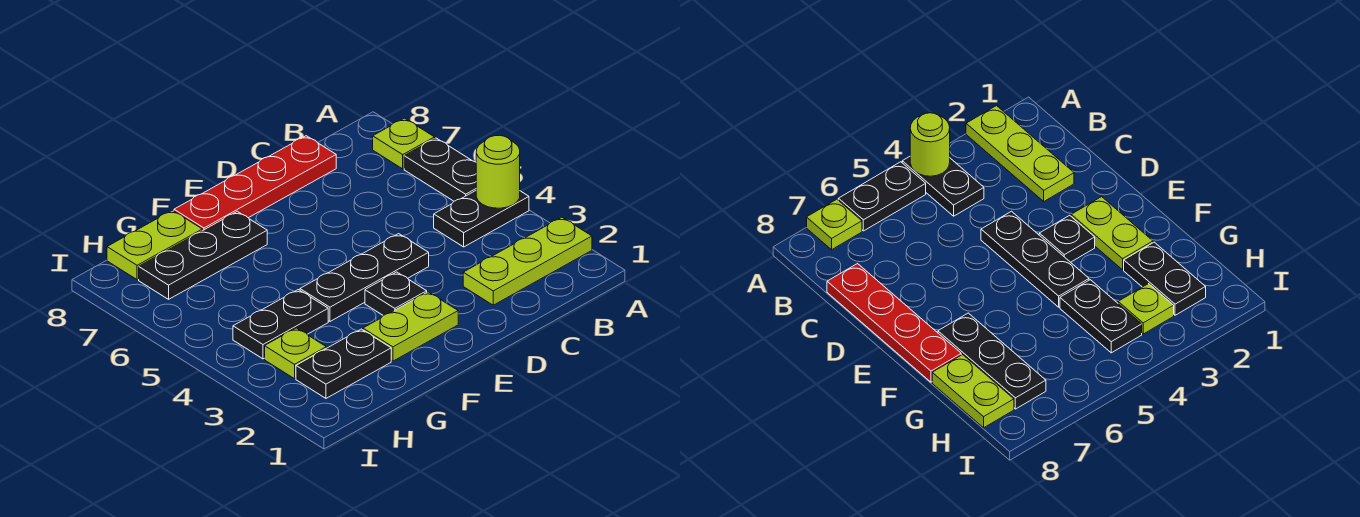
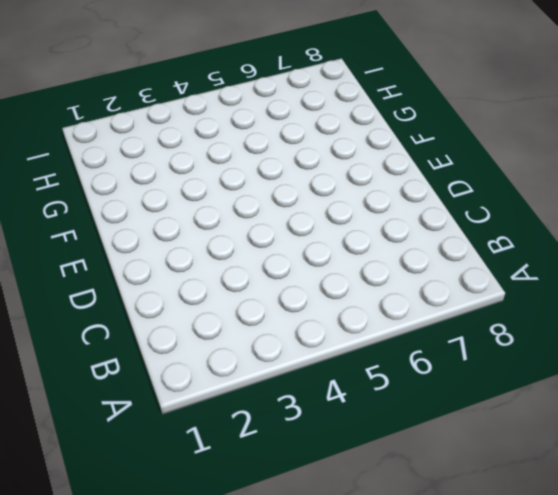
none -> lime plate A2:C2 level 1
none -> black plate A4:B4 level 1
none -> black plate A5:A6 level 1

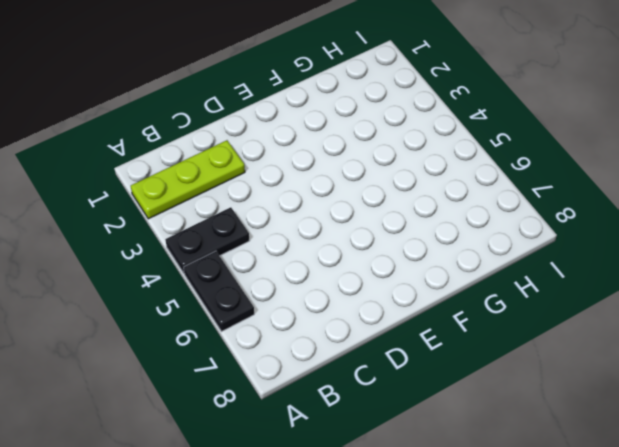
none -> lime plate A7 level 1
none -> red plate C8:F8 level 1
none -> black plate D4:F4 level 1

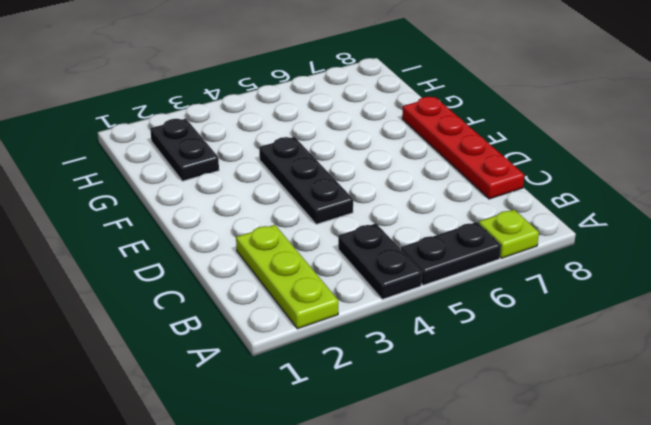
none -> lime plate E2:F2 level 1
none -> black plate E3 level 1
none -> black plate F7:H7 level 1

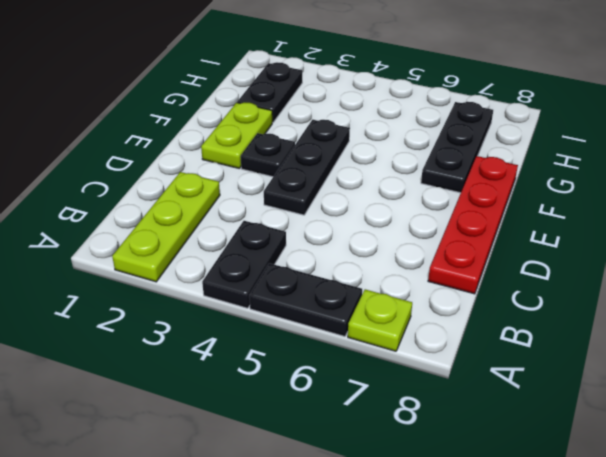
none -> black plate G4:H4 level 1
none -> lime plate G8:H8 level 1
none -> lime plate H3 level 1

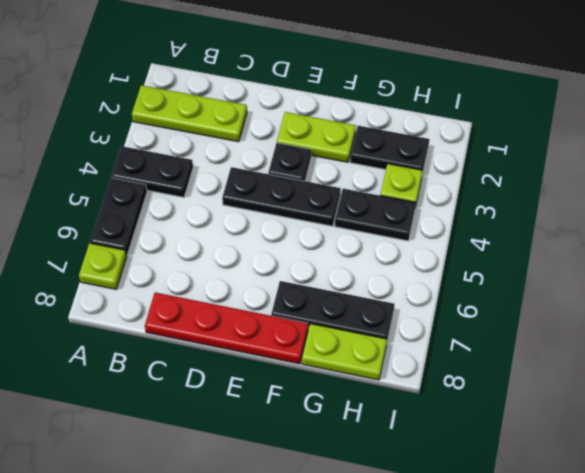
none -> lime round brick A4 level 2

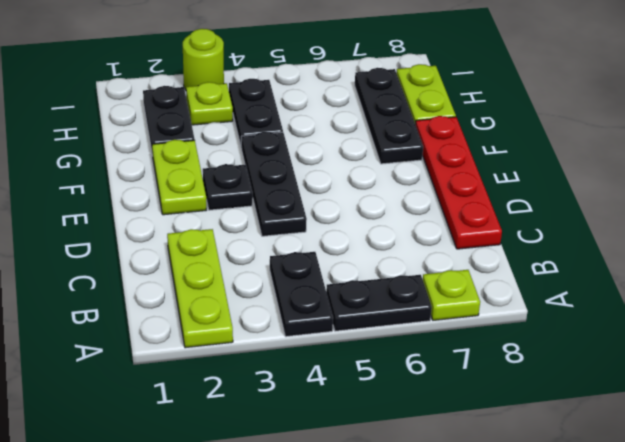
lime round brick I3 level 1 -> lime round brick A4 level 2

